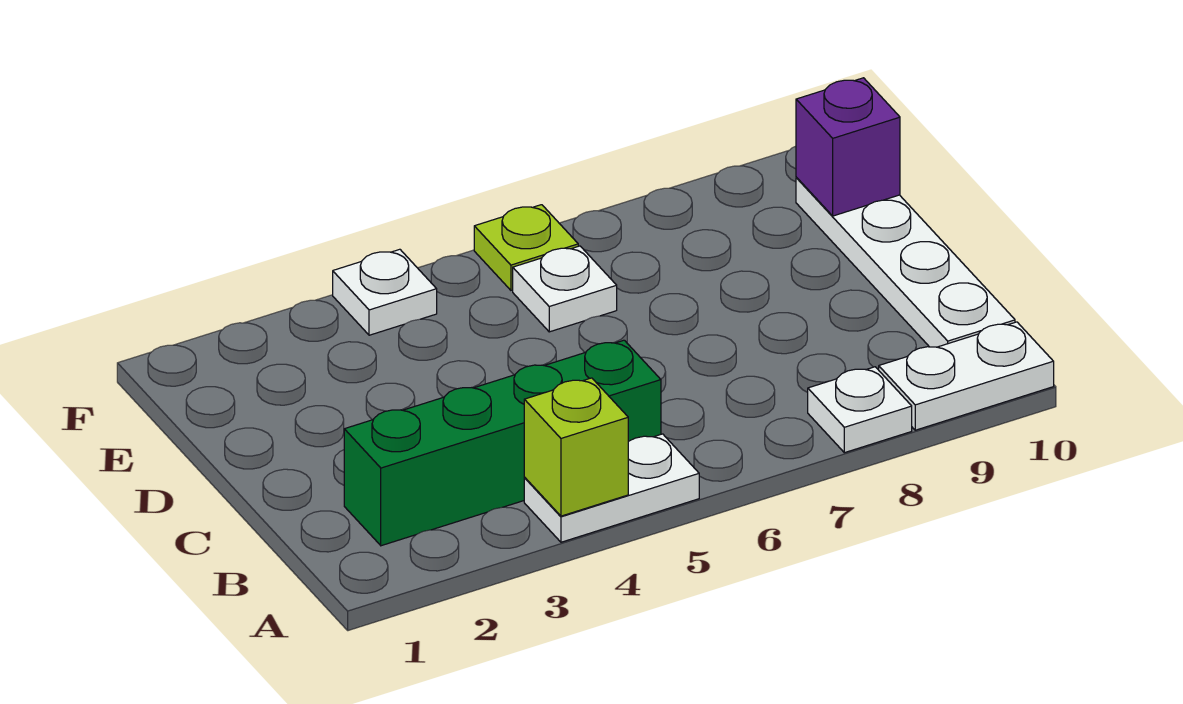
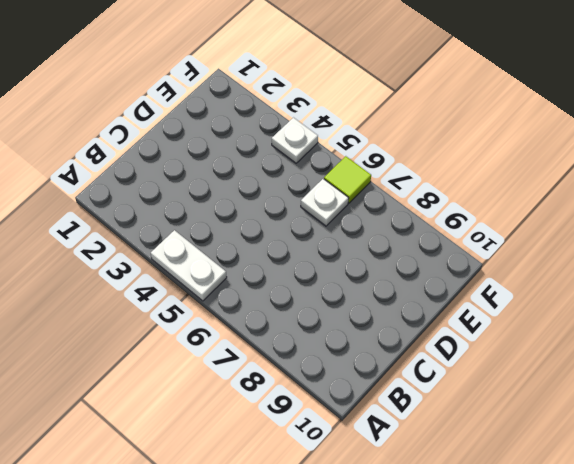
lime tile F6 level 1 -> lime plate F6 level 1
none -> white plate A8 level 1
none -> white plate A9:A10 level 1

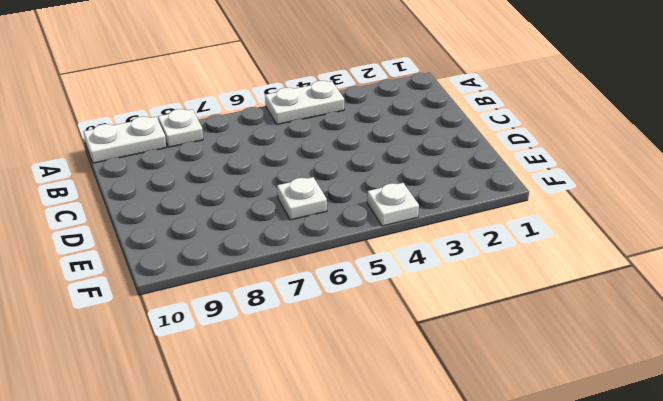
none -> green brick B2:B5 level 1
none -> white plate B10:E10 level 1

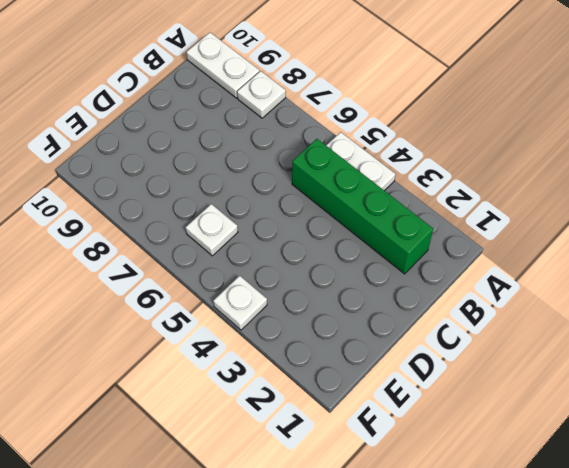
none -> white plate B10:E10 level 1
none -> lime plate F6 level 1

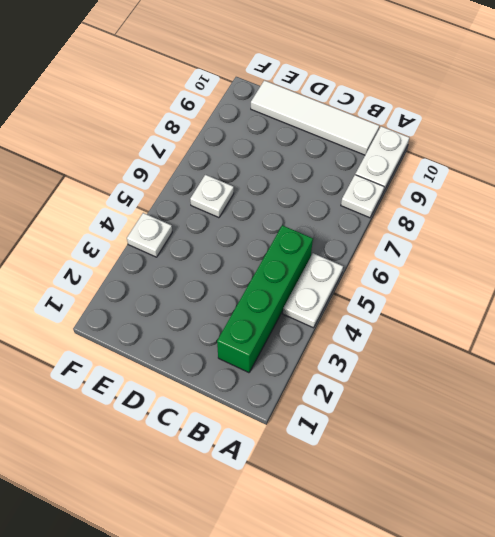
white tile B10:E10 level 1 -> white plate B10:E10 level 1
none -> lime plate F6 level 1
none -> lime brick A4 level 2

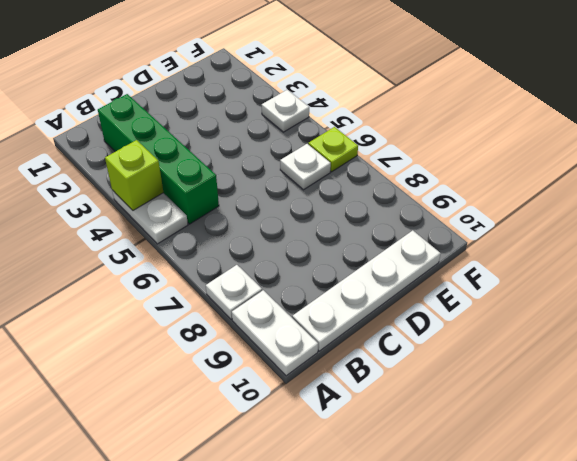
none -> purple brick E10 level 2

